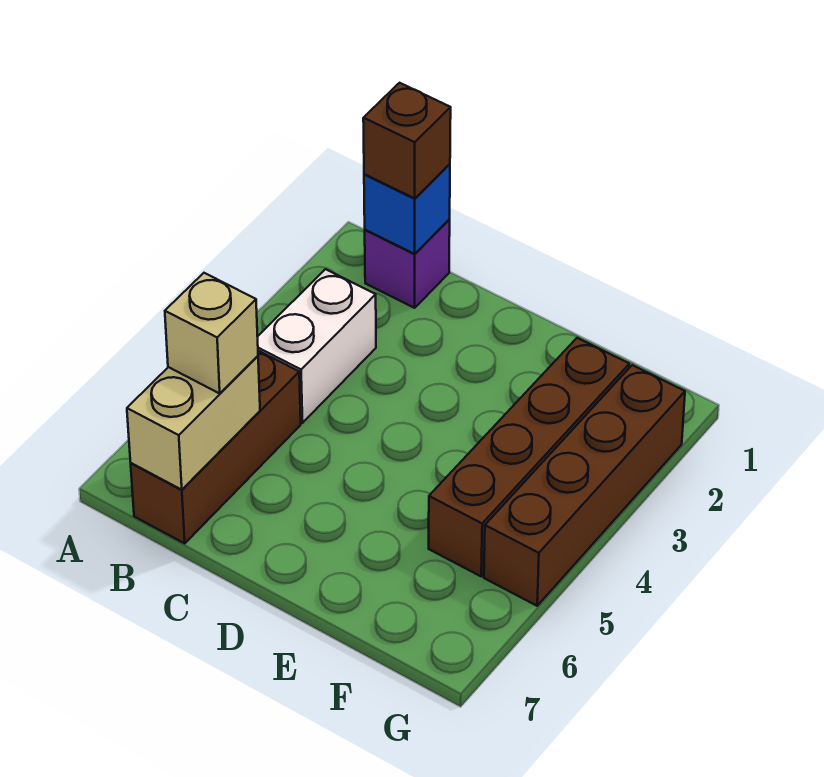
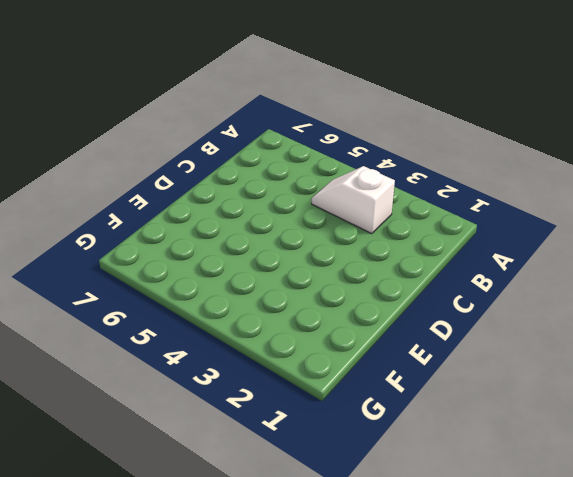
white slope B3:B4 level 1 top 3 -> white brick B3:B4 level 1
none -> purple brick B1 level 1
none -> brown brick B5:B7 level 1

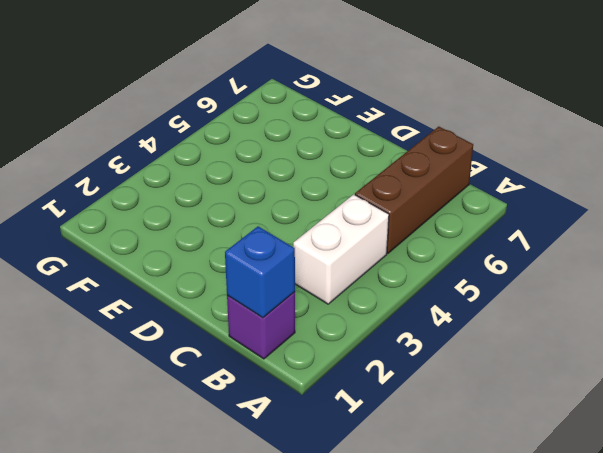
none -> brown brick F2:F5 level 1
none -> brown brick G2:G5 level 1

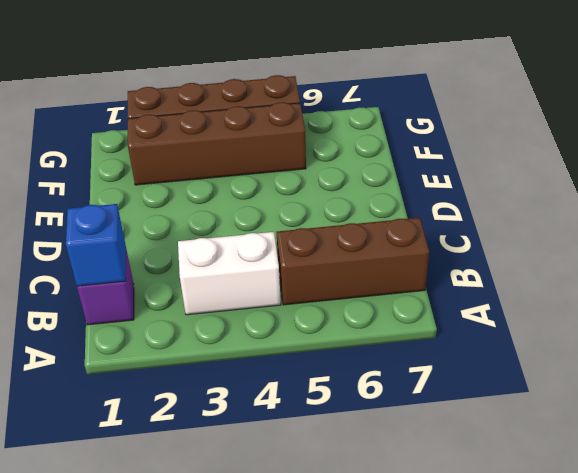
none -> tan brick B6:B7 level 2
none -> brown brick B1 level 3

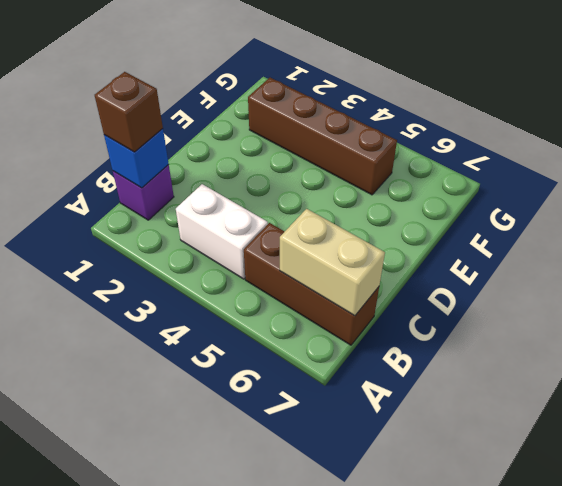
none -> brown brick G2:G5 level 1
none -> tan brick B6 level 3

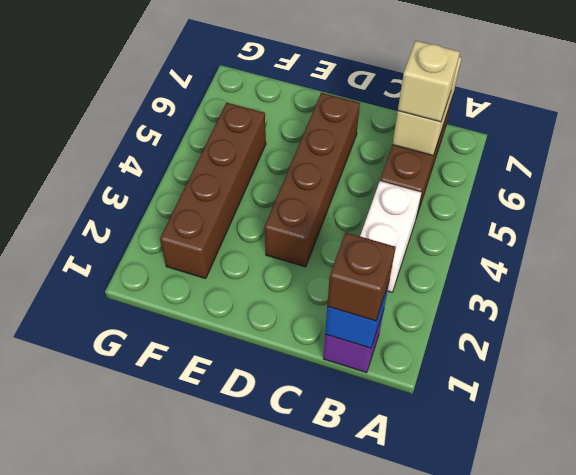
brown brick D3:D6 level 1 -> brown brick G2:G5 level 1

